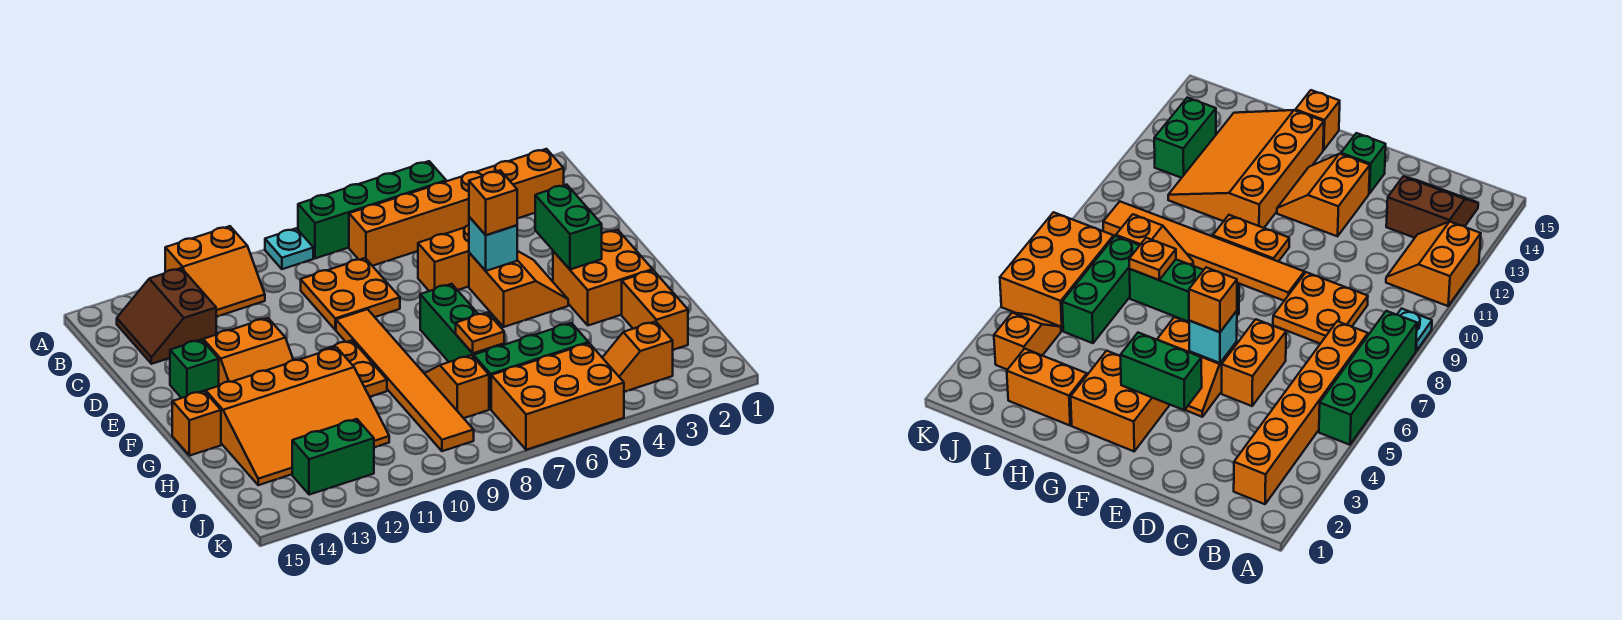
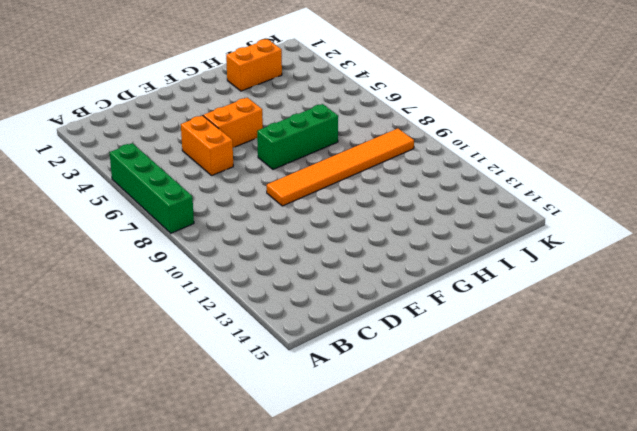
none -> cyan plate A9 level 1
none -> orange slope A11:B12 level 1 top A
none -> orange brick B2:B7 level 1

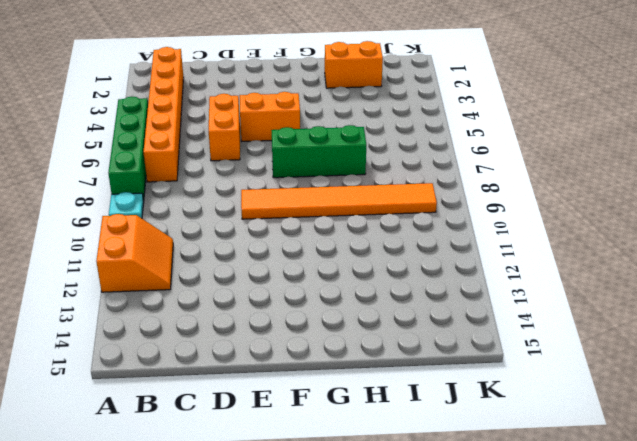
none -> brown slope B13:C14 level 1 top 13
none -> orange plate C8:D9 level 1
none -> orange slope E12:F13 level 1 top E

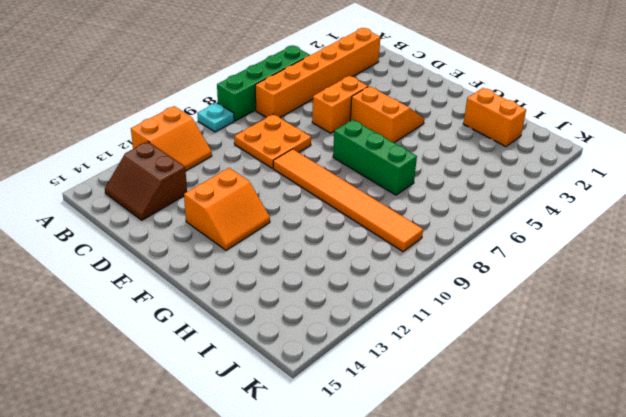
none -> green brick E14 level 1
none -> orange brick F2:G3 level 1
none -> orange plate F10:G10 level 1

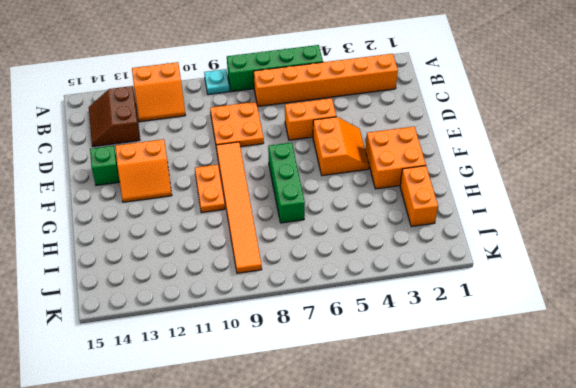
none -> orange slope G11:I14 level 1 top G
none -> orange brick G15 level 1
none -> orange slope H8:I8 level 1 top I

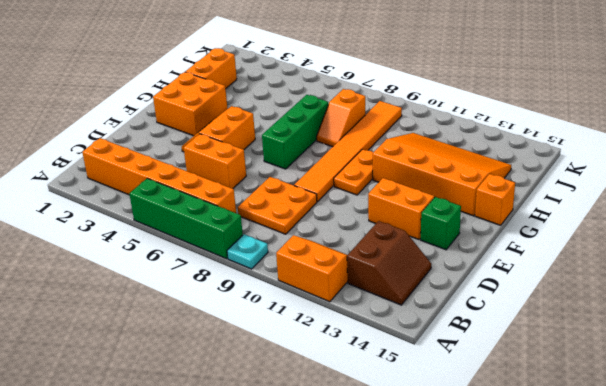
none -> green brick I5:I7 level 1
none -> orange slope J3:J4 level 1 top 3
none -> orange brick J5:K7 level 1

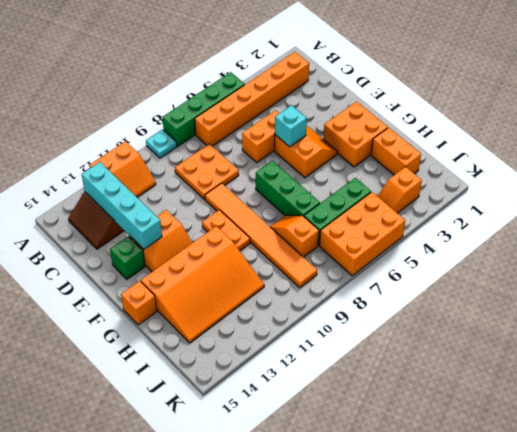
cyan brick B13:E13 level 2 -> none
none -> green brick J12:J13 level 1
none -> green brick E3:F3 level 2
none -> orange plate H7 level 2

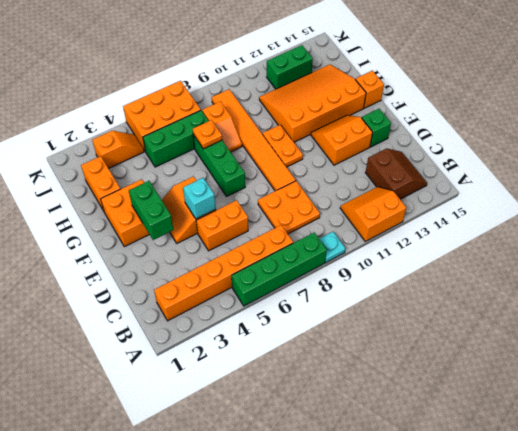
none -> orange brick E5 level 3

